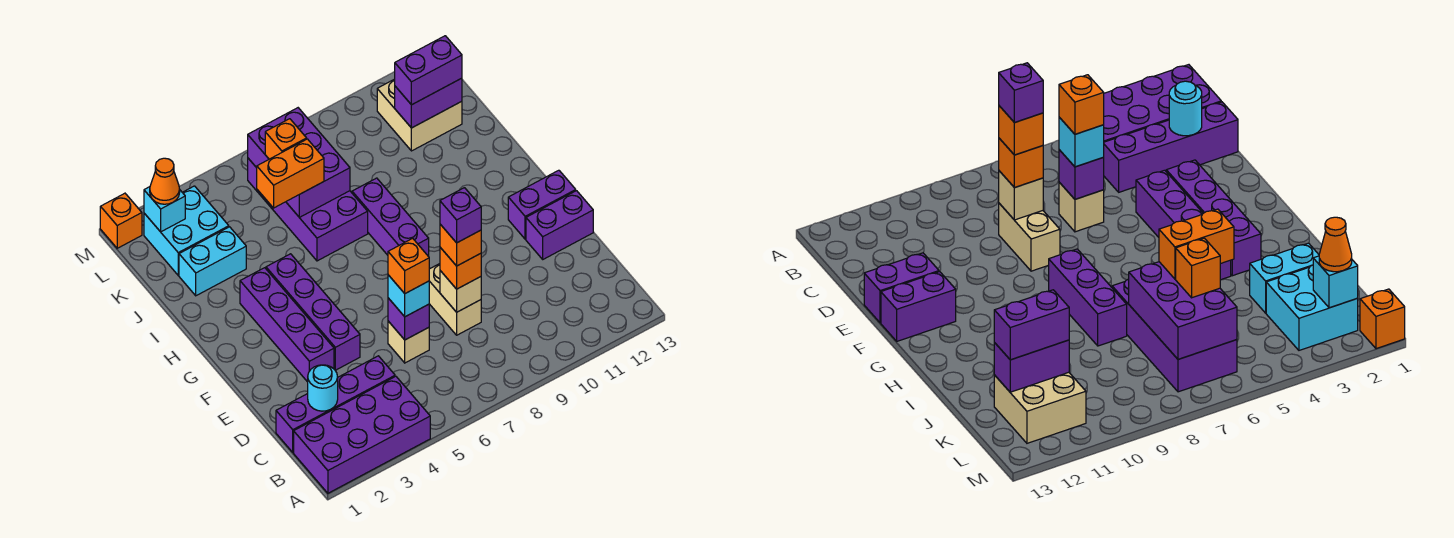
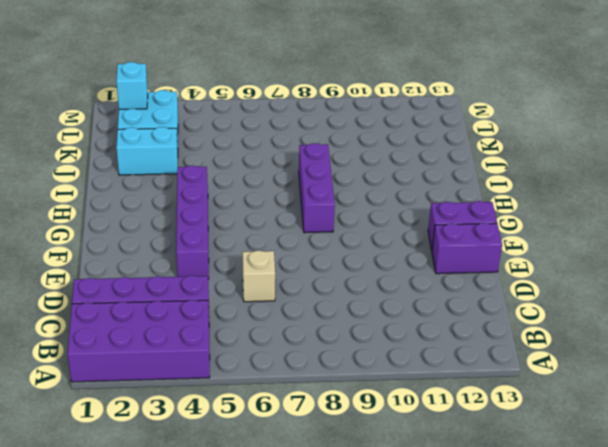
none -> tan brick D8:E8 level 1
none -> purple brick E3:H3 level 1
none -> purple brick I6:L7 level 1

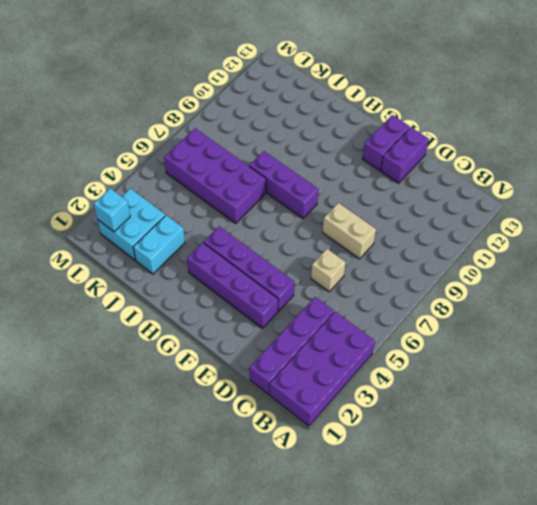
none -> tan brick K11:L12 level 1
none -> orange brick M1 level 1
none -> cyan round brick C2 level 2

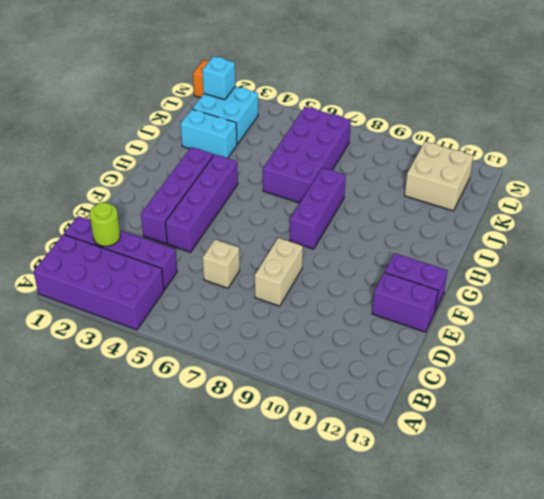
lime round brick C2 level 2 -> cyan round brick C2 level 2
none -> purple brick D6 level 2
none -> tan brick D8 level 2
none -> purple brick J6:L7 level 2

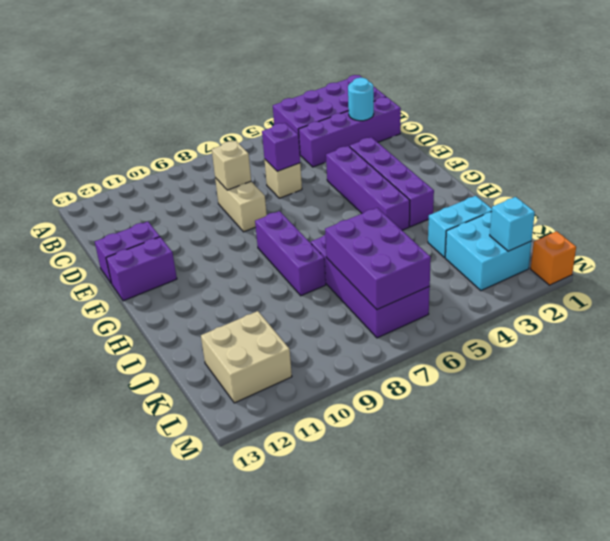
none -> purple brick K11:K12 level 2
none -> cyan brick D6 level 3
none -> orange brick D8 level 3

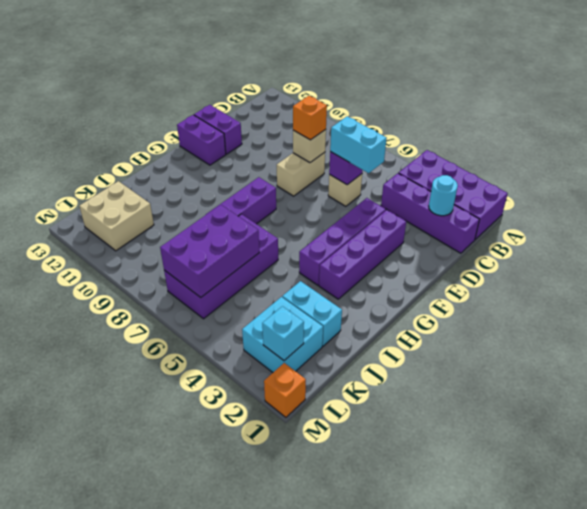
cyan brick D5:D6 level 3 -> cyan brick D6 level 3
none -> purple brick K11:K12 level 2
none -> orange brick J5:J6 level 3
none -> orange brick K6 level 3

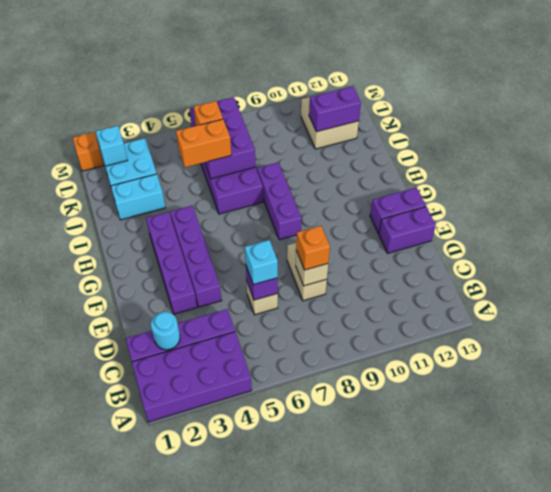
none -> purple brick K11:K12 level 3
none -> orange cone L2 level 3
none -> orange brick D6 level 4

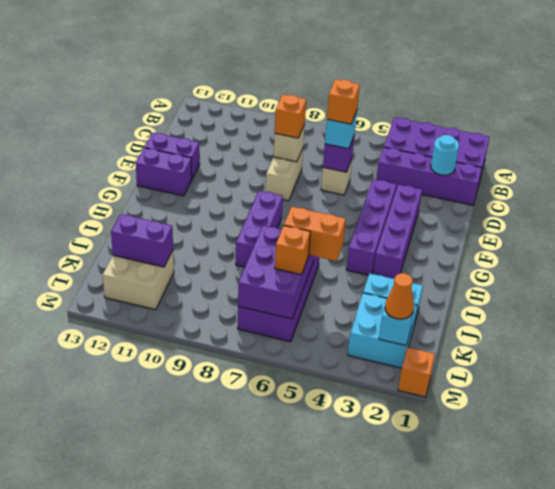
none -> purple brick K11:K12 level 3
none -> orange brick D8 level 4
none -> purple brick D8 level 5

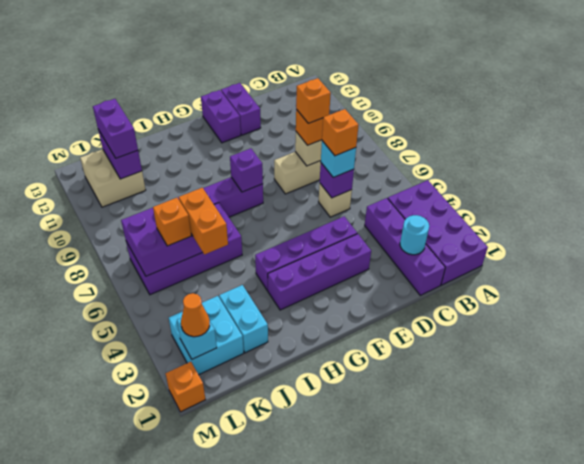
purple brick G8 level 2 -> purple brick D8 level 5

